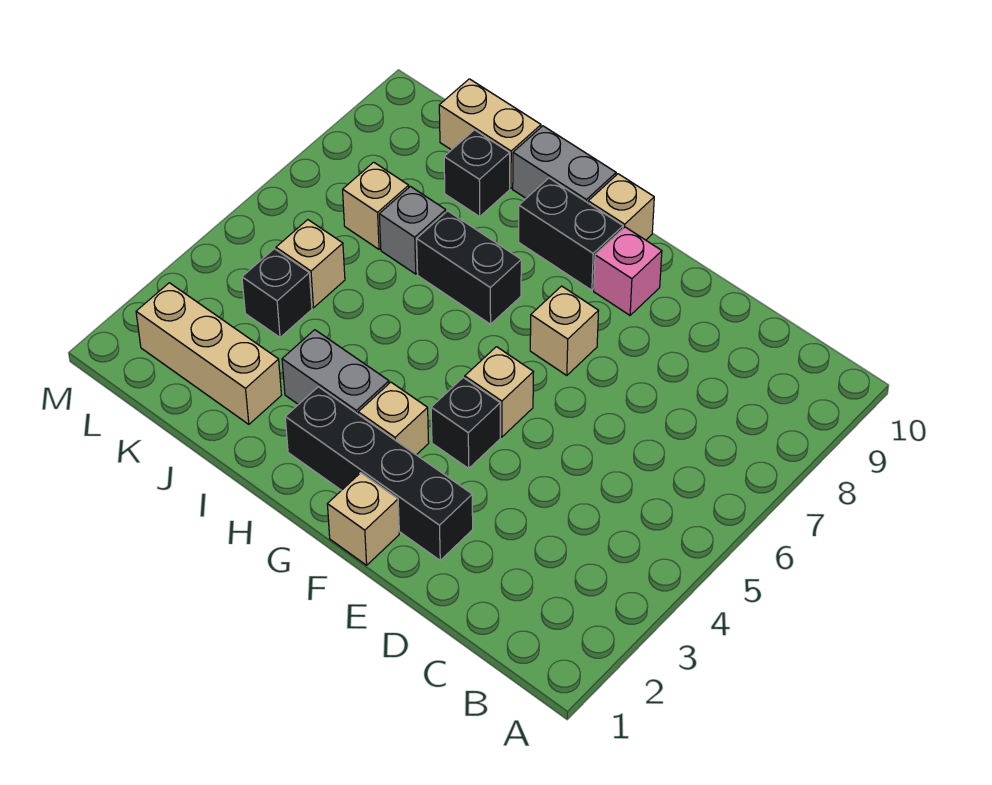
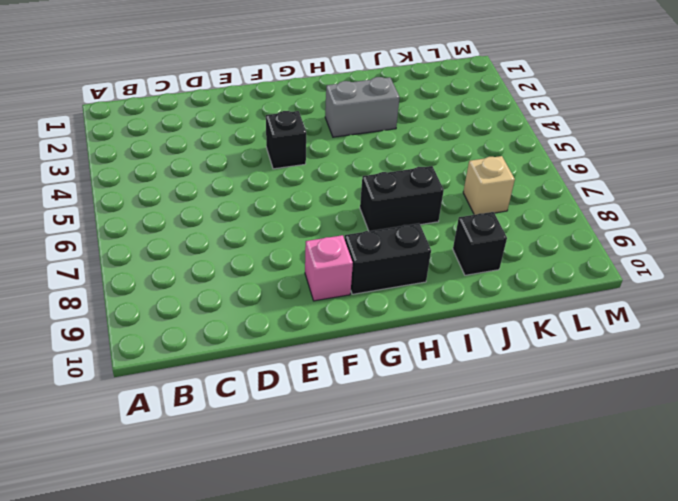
none -> black brick E2:H2 level 1
none -> tan brick F1 level 1
none -> tan brick F5 level 1

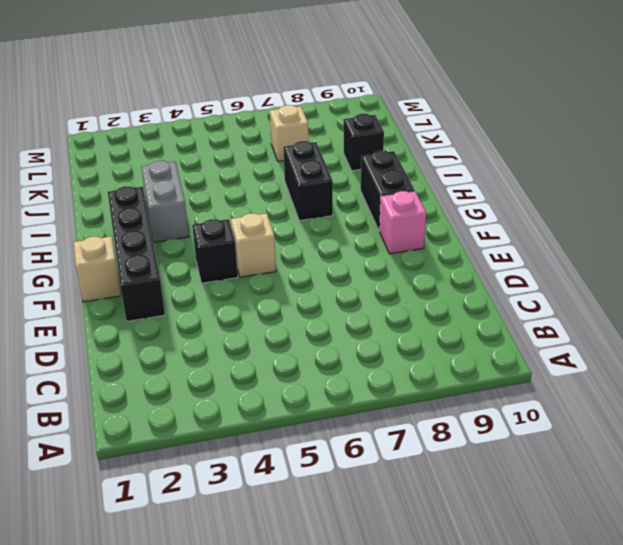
none -> tan brick F7 level 1
none -> tan brick G3 level 1
none -> tan brick G10 level 1

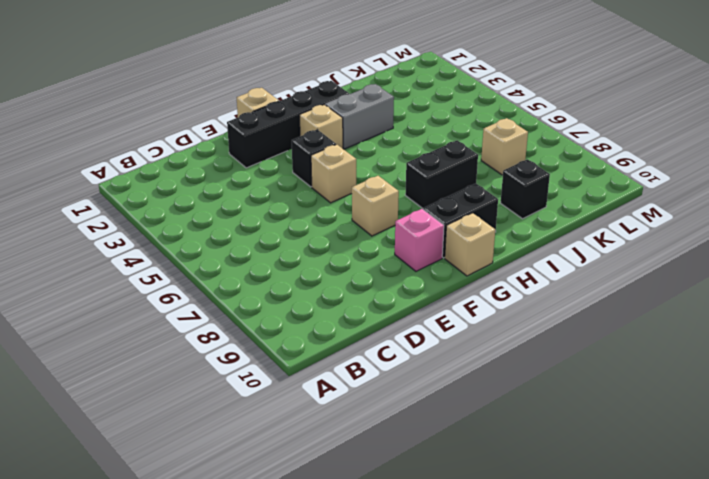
none -> grey brick H10:I10 level 1
none -> tan brick J2:L2 level 1
none -> grey brick J7 level 1

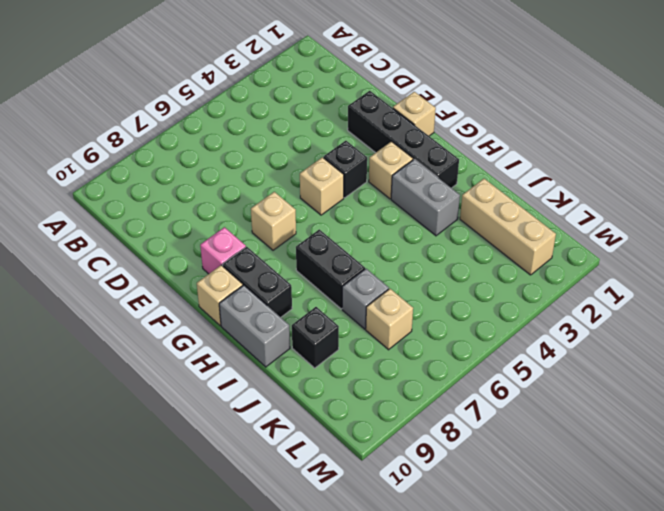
none -> tan brick J10:K10 level 1
none -> black brick K4 level 1
none -> tan brick K5 level 1

